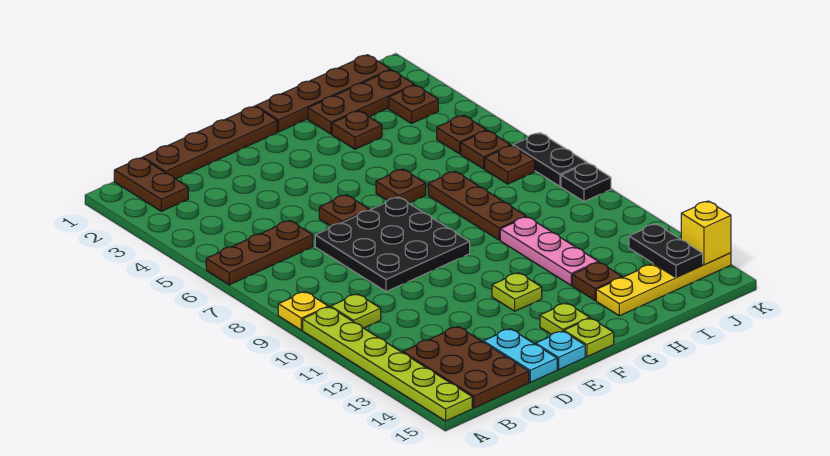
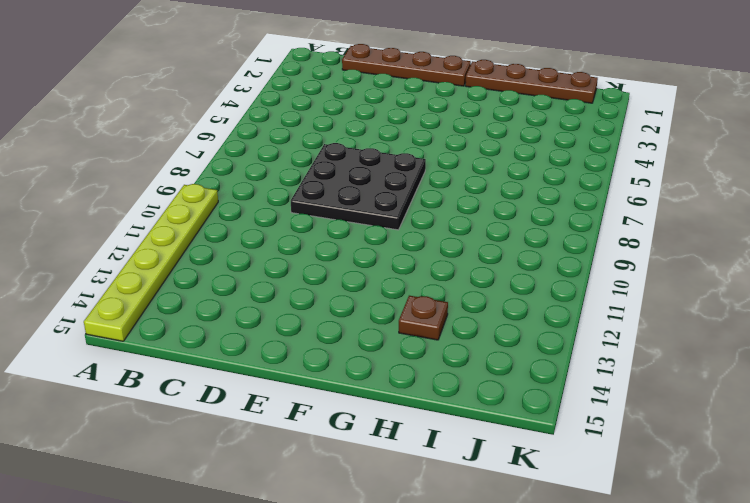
none -> brown plate A6:C6 level 1
none -> yellow plate A9 level 1
none -> brown plate B1:B2 level 1
none -> lime plate B10 level 1

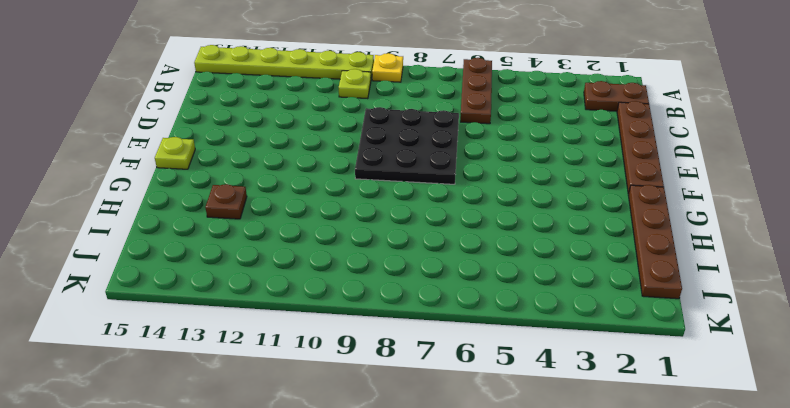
none -> brown plate B13:C15 level 1
none -> cyan plate D14:D15 level 1
none -> brown plate E6 level 1
none -> cyan plate E15 level 1

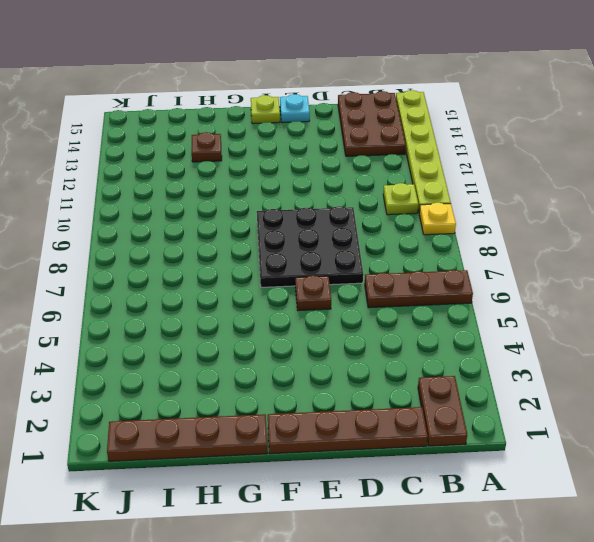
none -> cyan plate D14:D15 level 1
none -> lime plate F12 level 1
none -> lime plate F14 level 1
none -> brown plate G6 level 1

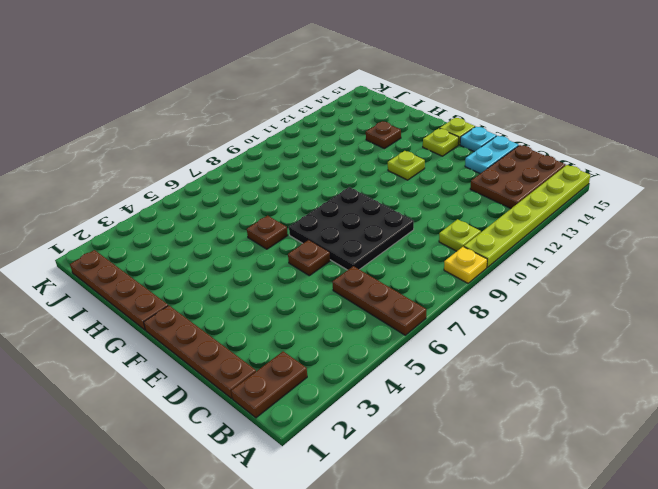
none -> brown plate H2:J2 level 1
none -> brown plate H3 level 1
none -> brown plate H7:H9 level 1
none -> pink plate H10:H12 level 1

